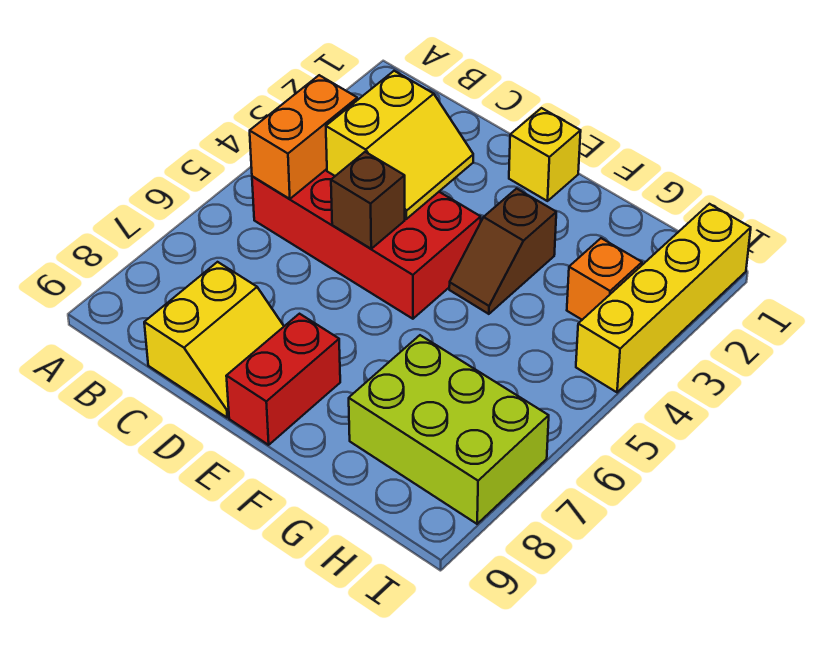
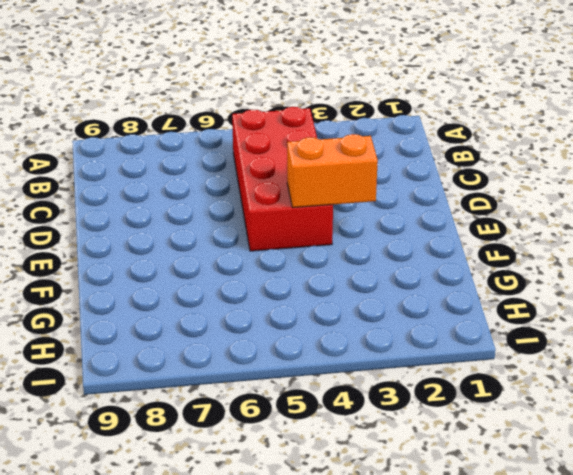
orange brick E3:E4 level 2 -> orange brick B4:B5 level 2
none -> yellow slope C8:D9 level 1 top C
none -> yellow brick E1 level 1

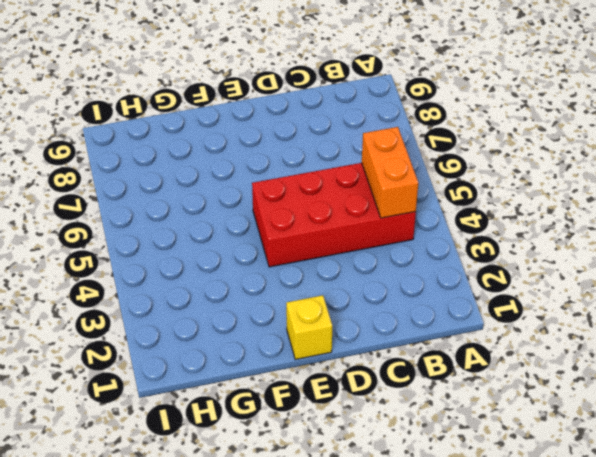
none -> yellow slope C8:D9 level 1 top C
none -> red brick E8:E9 level 1

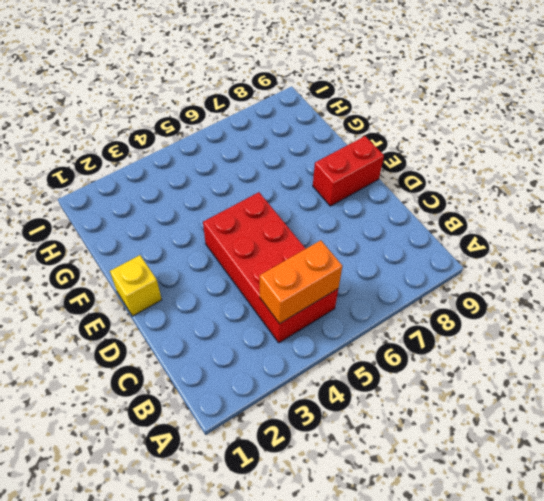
none -> yellow slope C8:D9 level 1 top C
none -> brown slope F3:F4 level 1 top 3

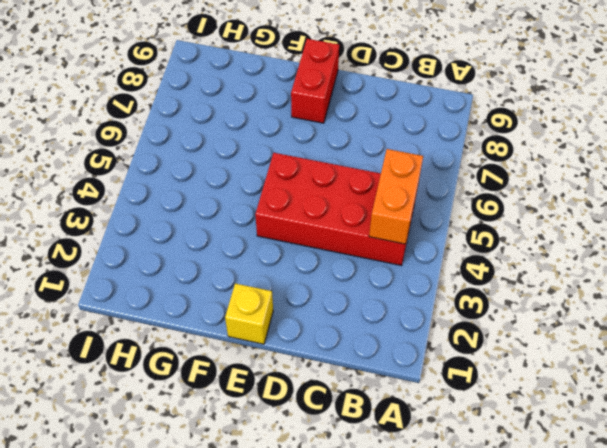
none -> yellow slope C8:D9 level 1 top C
none -> brown slope F3:F4 level 1 top 3

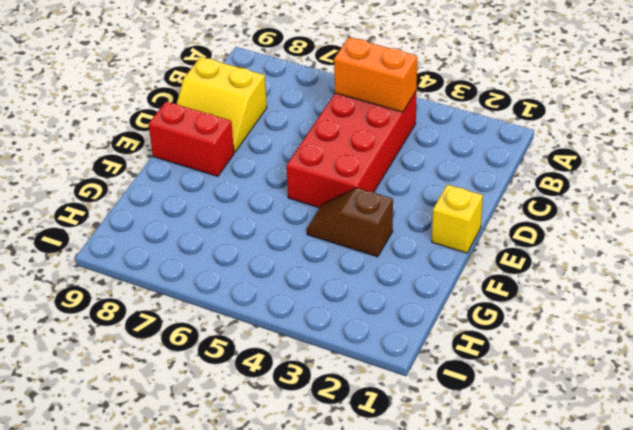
none -> lime brick G7:I8 level 1
none -> orange brick H3 level 1

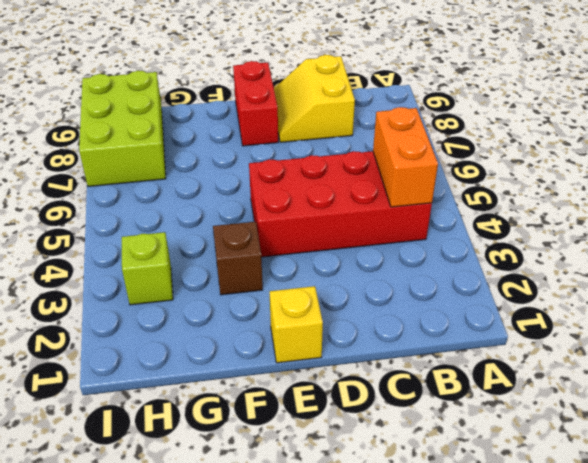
lime brick H3 level 1 -> orange brick H3 level 1
lime brick H7:I9 level 1 -> lime brick G7:I8 level 1
none -> yellow brick I1:I4 level 1
none -> yellow slope C3:D4 level 2 top C

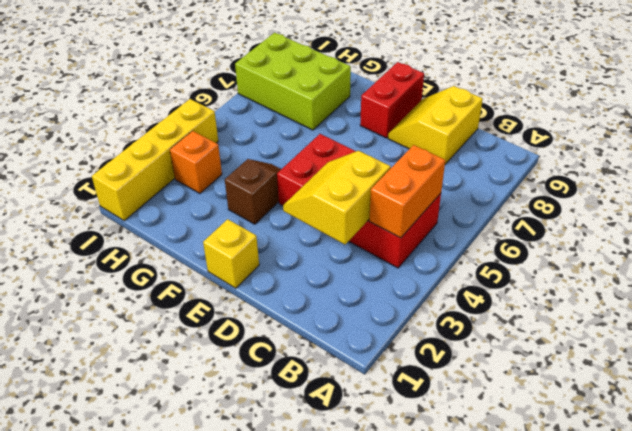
none -> brown brick D5 level 2

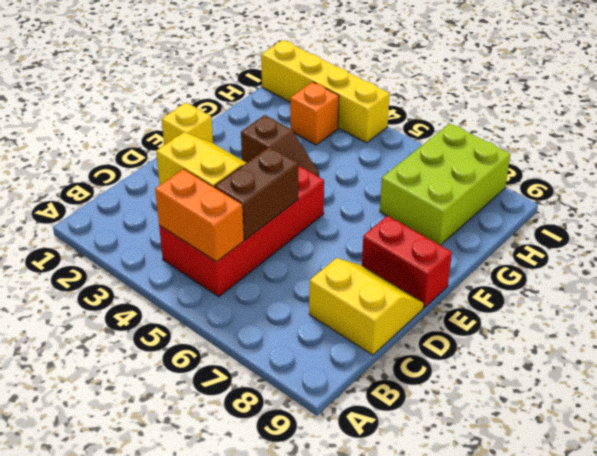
brown brick C5:D5 level 2 -> brown brick D5 level 2

